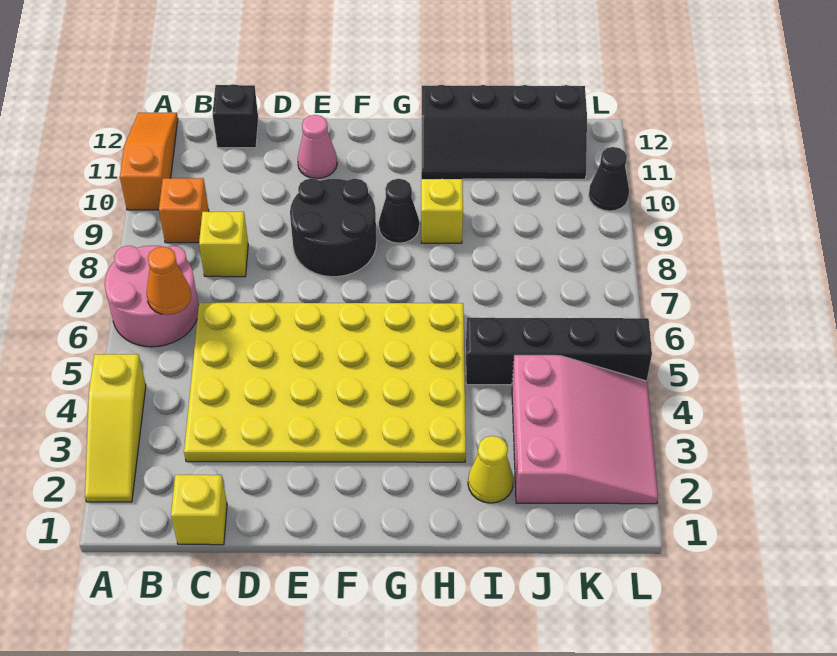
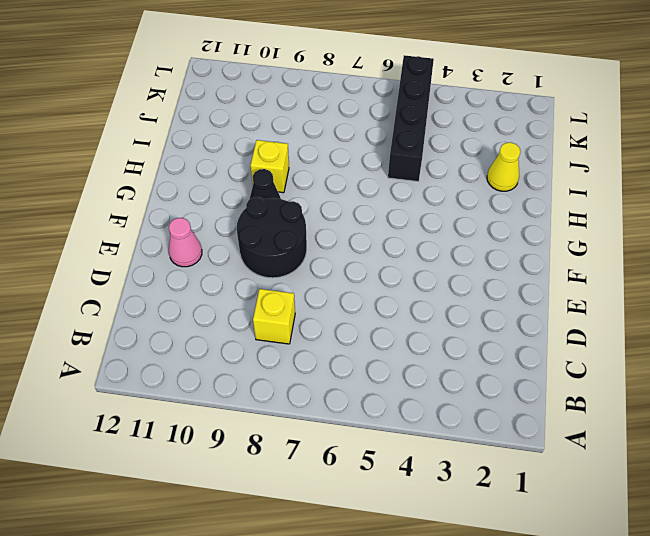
none -> yellow slope A2:A4 level 1 top 4
none -> pink round brick A6:B7 level 1
none -> orange slope A10:A12 level 1 top 10

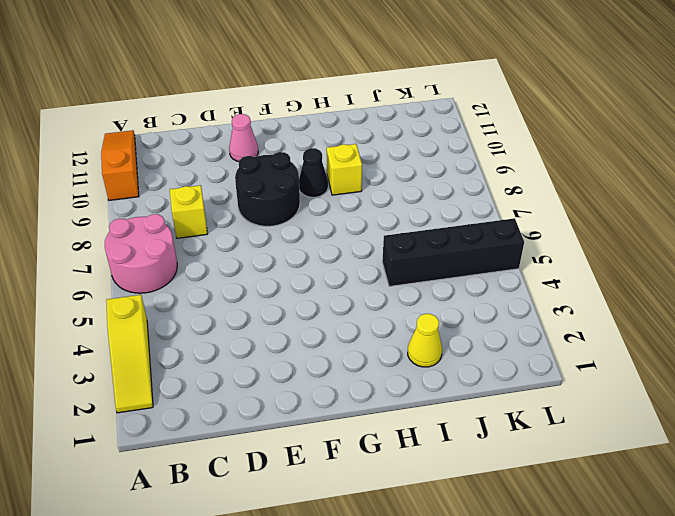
none -> orange brick B9 level 1
none -> yellow brick C1 level 1
none -> yellow plate C3:H6 level 1

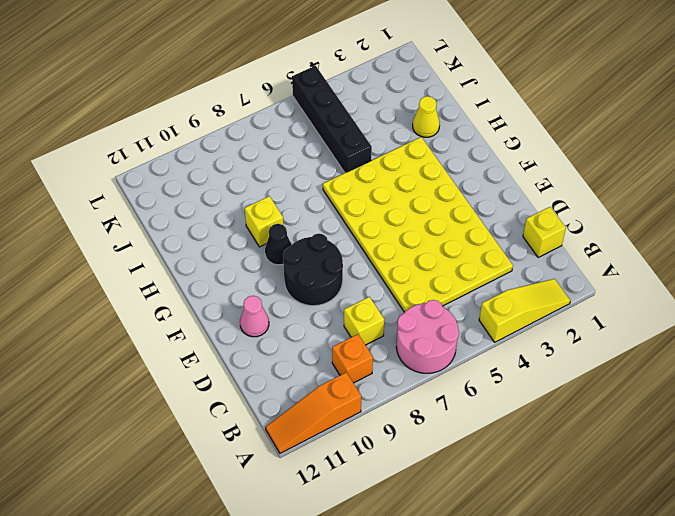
none -> black brick C12 level 1
none -> black slope H11:K12 level 1 top 12
none -> pink slope J2:L4 level 1 top J

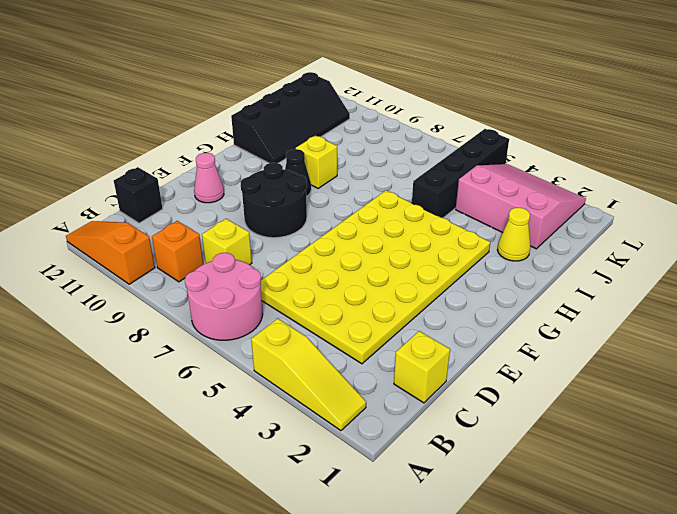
none -> black cone L10 level 1
none -> orange cone B6 level 2

